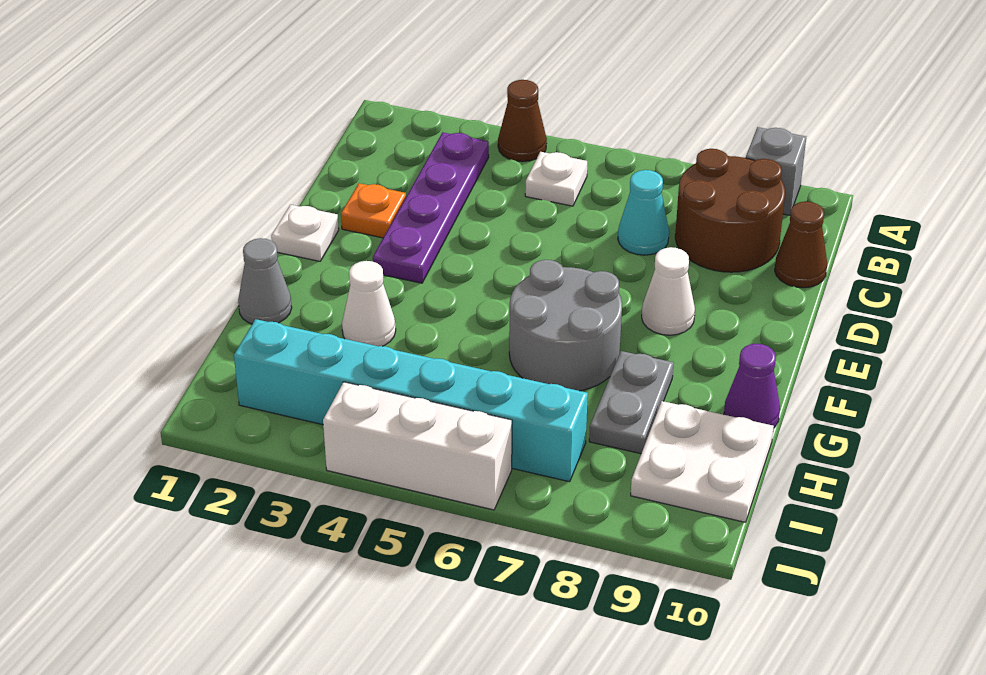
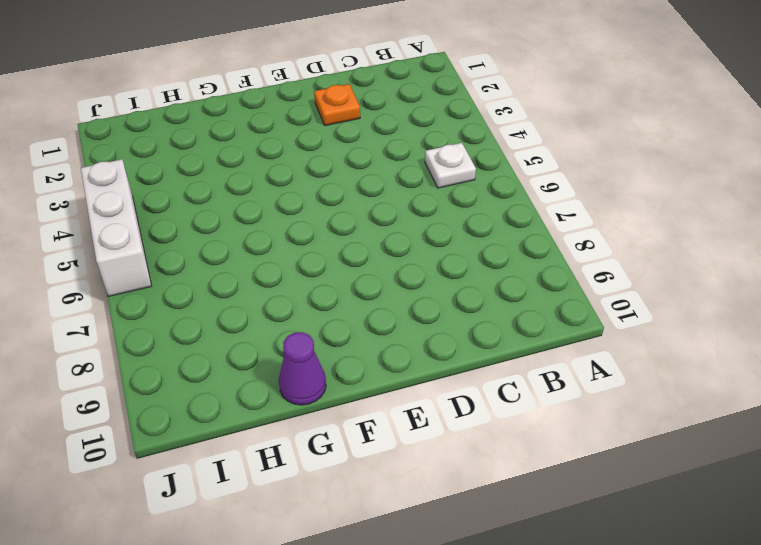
none -> brown cone A4 level 1
none -> grey brick A9 level 1
none -> purple plate B3:E3 level 1

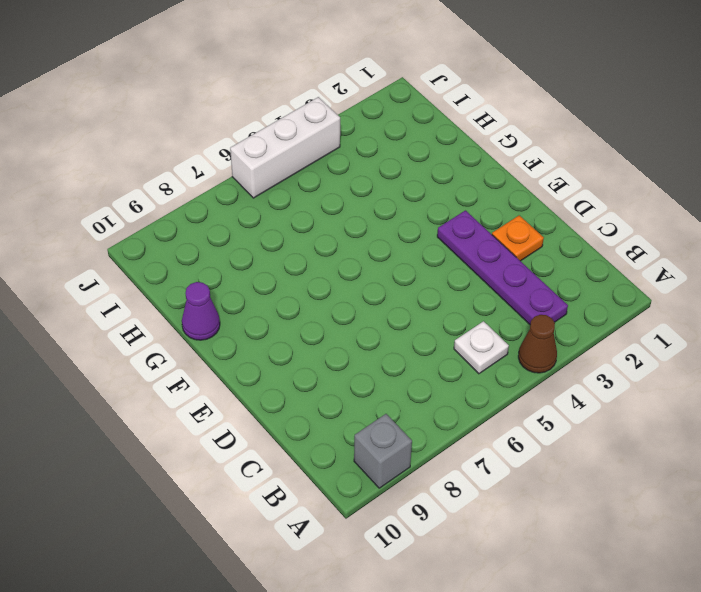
none -> brown round brick B8:C9 level 1
none -> cyan cone C7 level 1
none -> brown cone C10 level 1

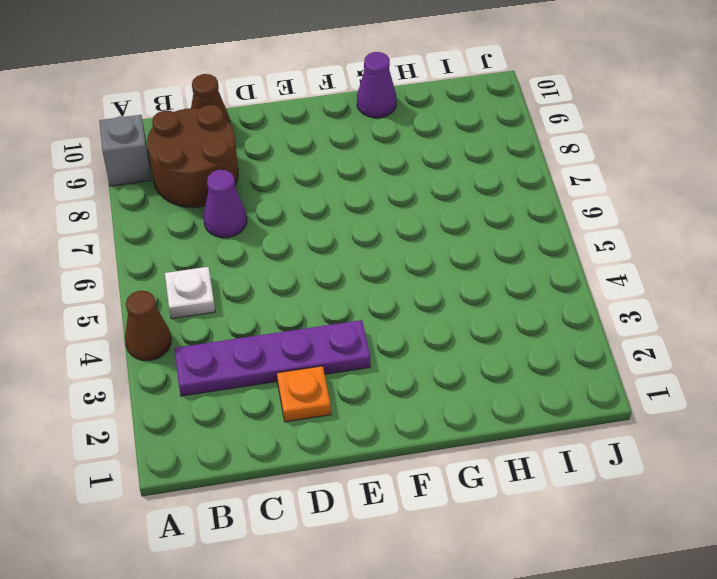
purple cone C7 level 1 -> cyan cone C7 level 1
none -> white plate E1 level 1
none -> white cone E8 level 1
none -> grey round brick F6:G7 level 1

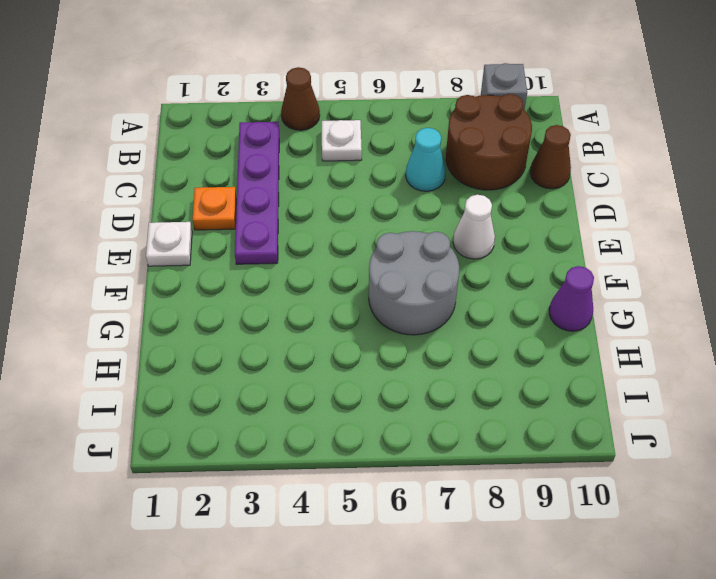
none -> grey cone G1 level 1
none -> white cone G3 level 1
none -> grey plate G8:H8 level 1

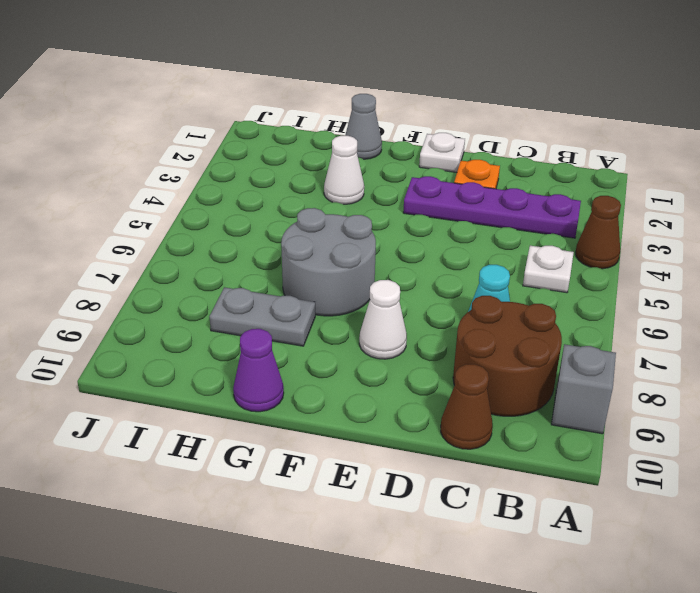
none -> white plate H9:I10 level 1
none -> cyan brick I2:I7 level 1
none -> white brick J4:J6 level 1

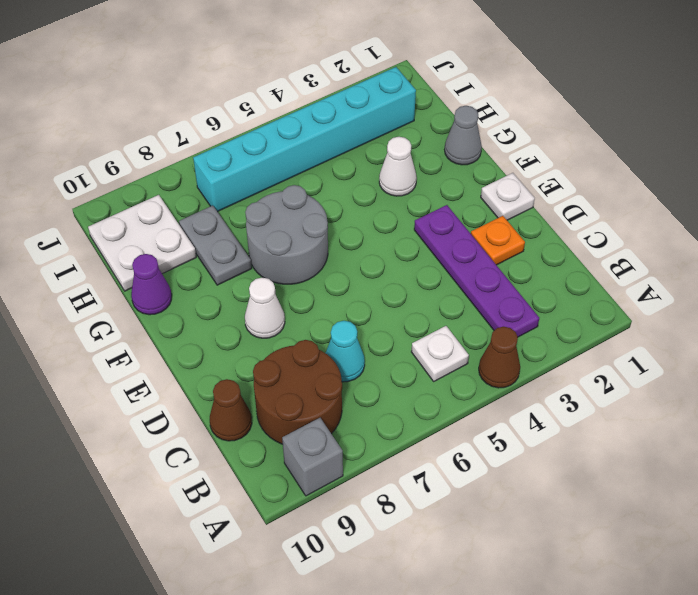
none -> white brick J4:J6 level 1

